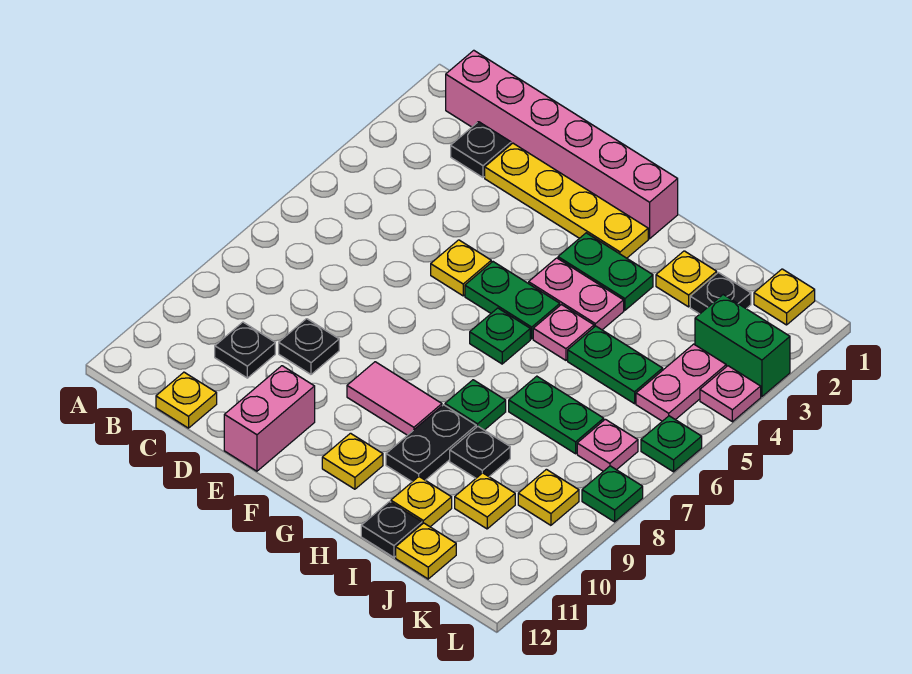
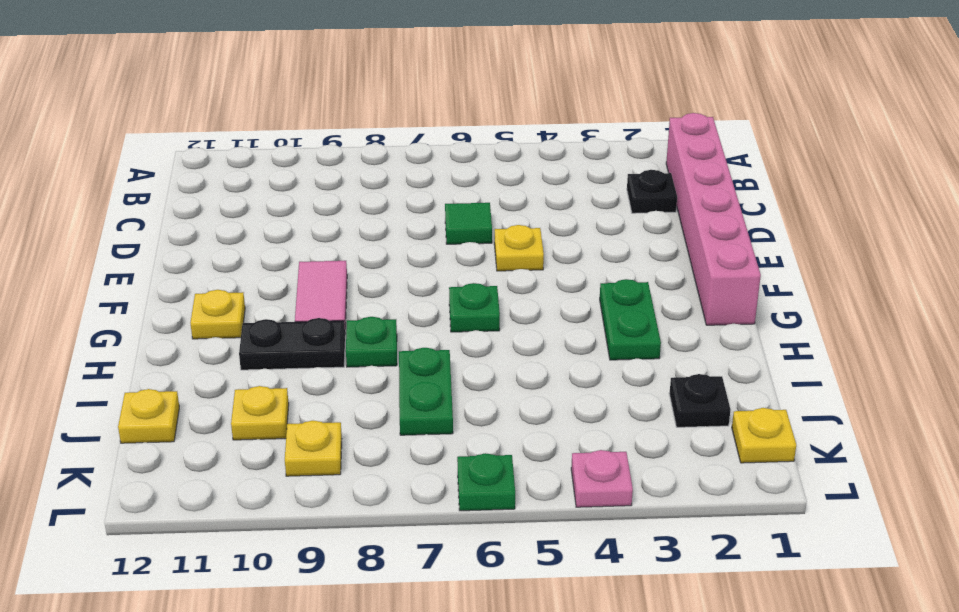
green tile D6 level 1 -> none
none -> black plate C10 level 1
none -> yellow plate C12 level 1
none -> yellow plate D2:G2 level 1
none -> black plate D9 level 1

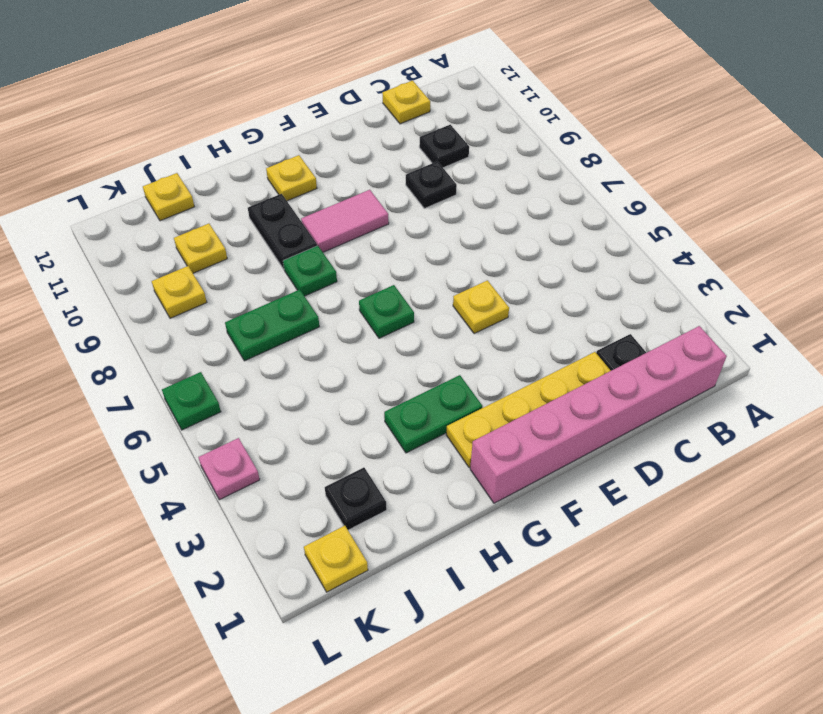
none -> pink brick E11:E12 level 1
none -> green plate F5:G5 level 1
none -> pink plate G4:H4 level 1
none -> pink plate H5 level 1

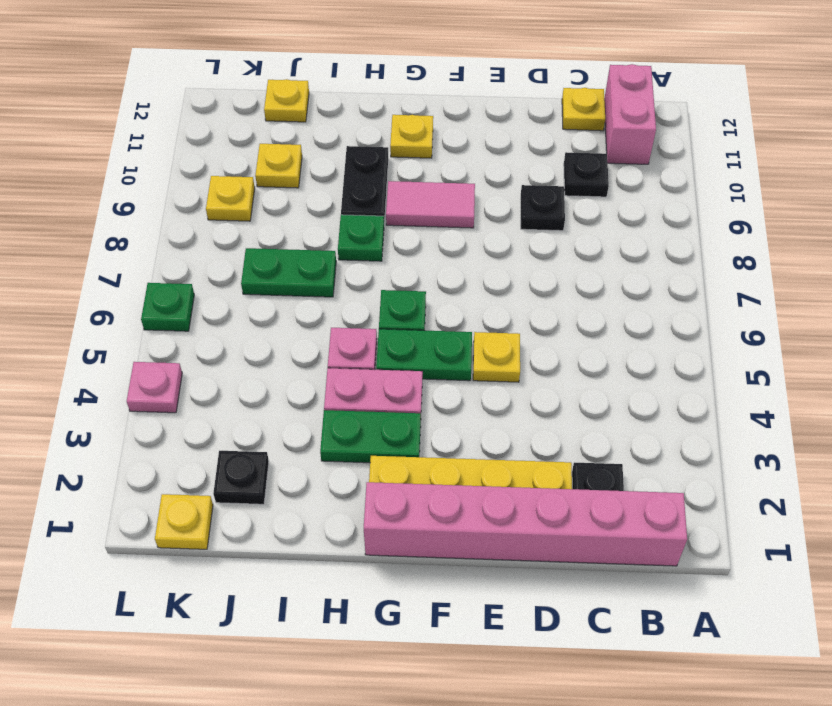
pink brick B11:B12 level 1 -> pink brick E11:E12 level 1
none -> yellow plate I2 level 1
none -> green plate I5:J5 level 1
none -> black plate I9 level 1
none -> yellow plate I11 level 1

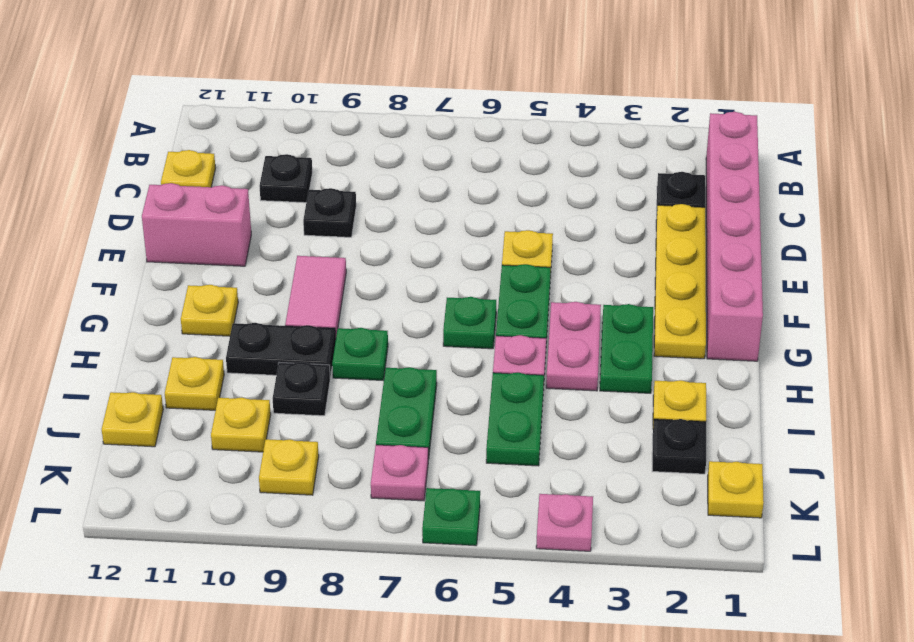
none -> black plate I12 level 1
none -> green brick K3:L3 level 1
none -> pink plate K4:K5 level 1
none -> green plate L8 level 1

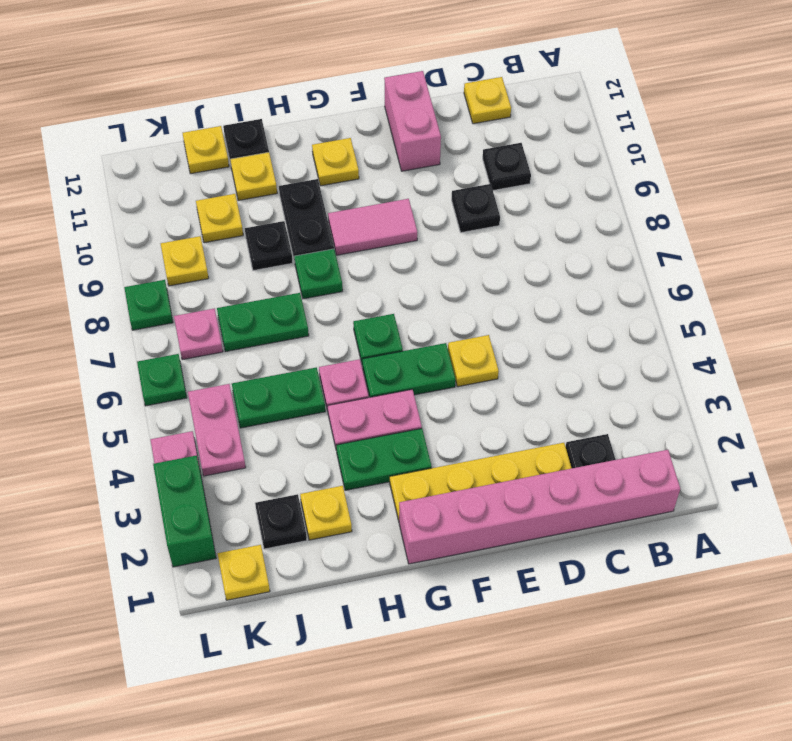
green brick L2:L3 level 1 -> green brick K3:L3 level 1

